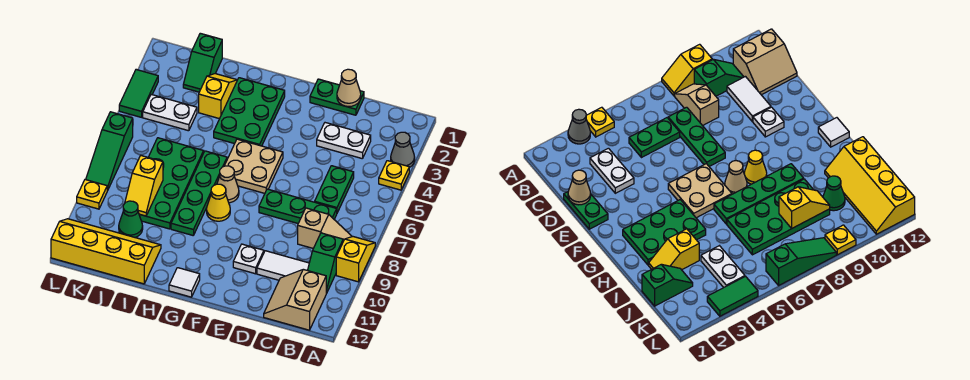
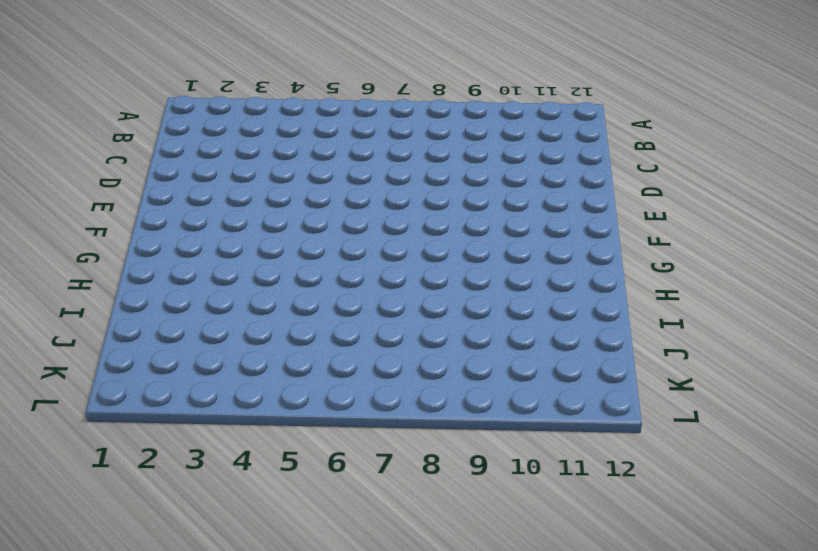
none -> grey cone A3 level 1
none -> yellow plate A4 level 1
none -> yellow slope A8:A9 level 1 top 9

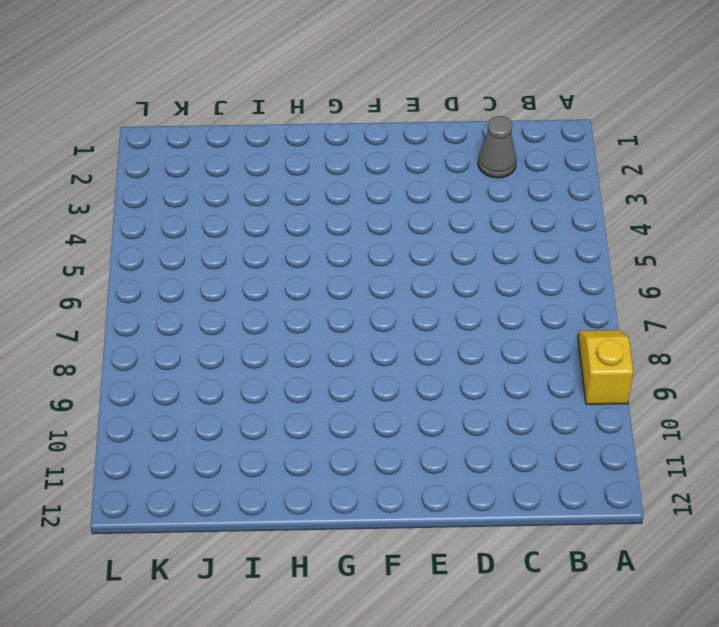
grey cone C2 level 1 -> grey cone A3 level 1
none -> yellow plate A4 level 1
none -> tan slope B8:C8 level 1 top C
none -> green slope B9:B10 level 1 top 9

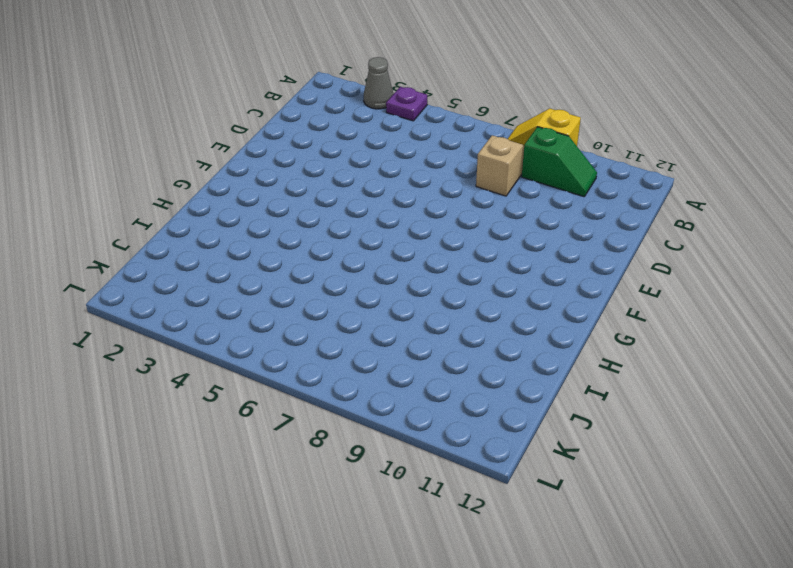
purple plate A4 level 1 -> yellow plate A4 level 1
none -> tan slope B11:C12 level 1 top B
none -> white plate C3:D3 level 1
none -> green plate C5:C6 level 1

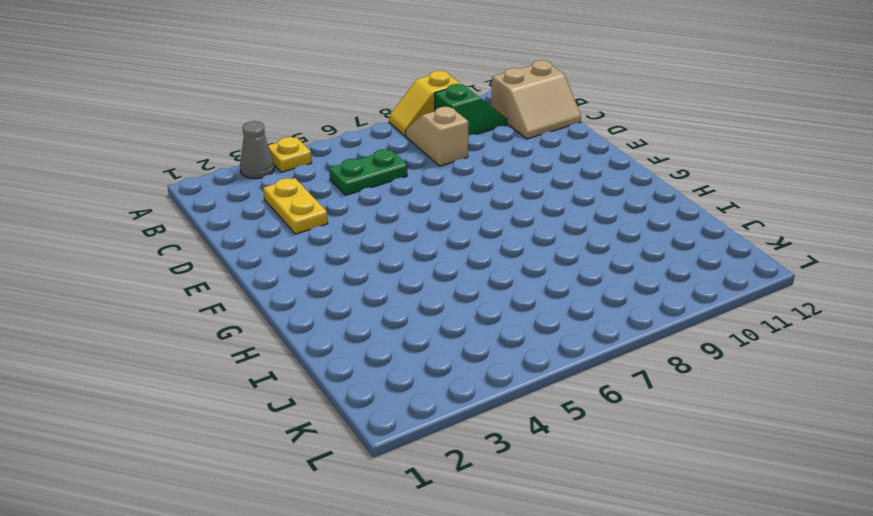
yellow plate C3:D3 level 1 -> white plate C3:D3 level 1
none -> green plate C7:E7 level 1
none -> white tile C10:D10 level 1
none -> green plate D1:E1 level 1

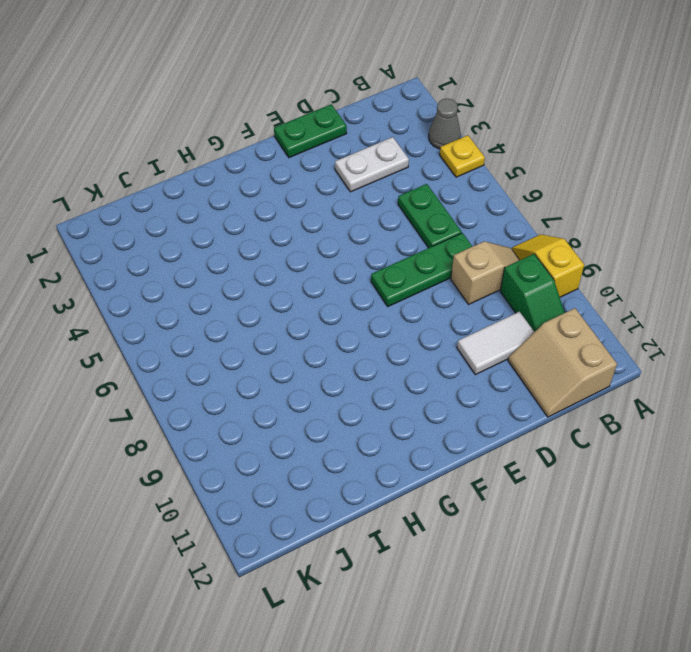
none -> white plate E10 level 1
none -> tan plate F5:G6 level 1
none -> green plate G2:H4 level 1

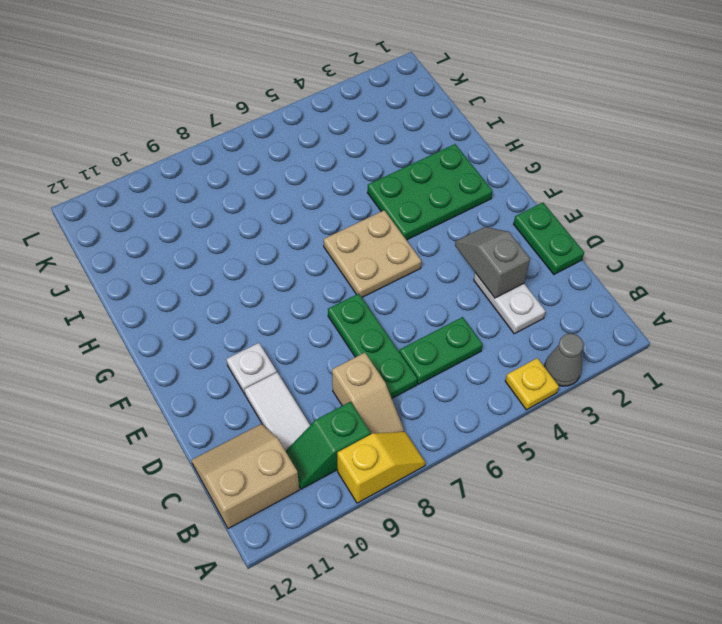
grey slope D3:E3 level 2 top D -> none
none -> tan cone G7 level 1
none -> yellow cone G8 level 1
none -> white tile G12 level 1

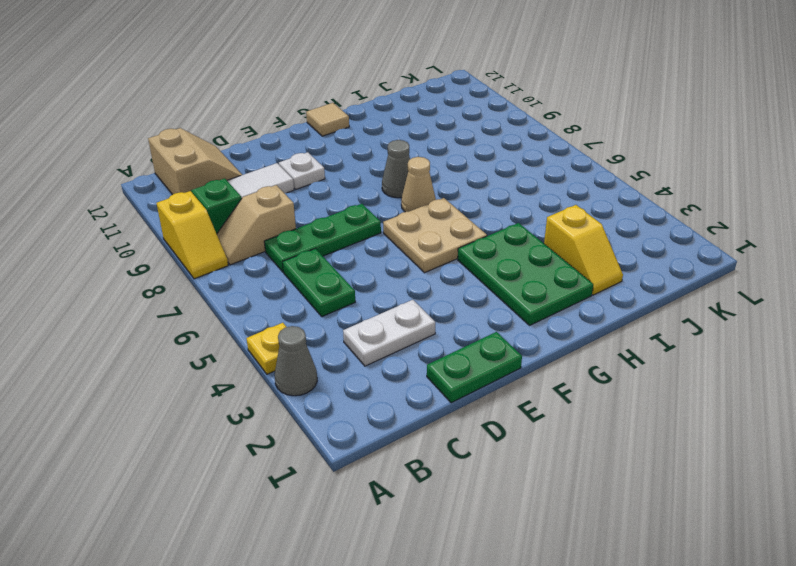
grey cone G8 level 1 -> yellow cone G8 level 1
tan tile G12 level 1 -> white tile G12 level 1
none -> green plate H6:H9 level 1
none -> green plate I6:J9 level 1
none -> yellow slope I11:L12 level 1 top 12

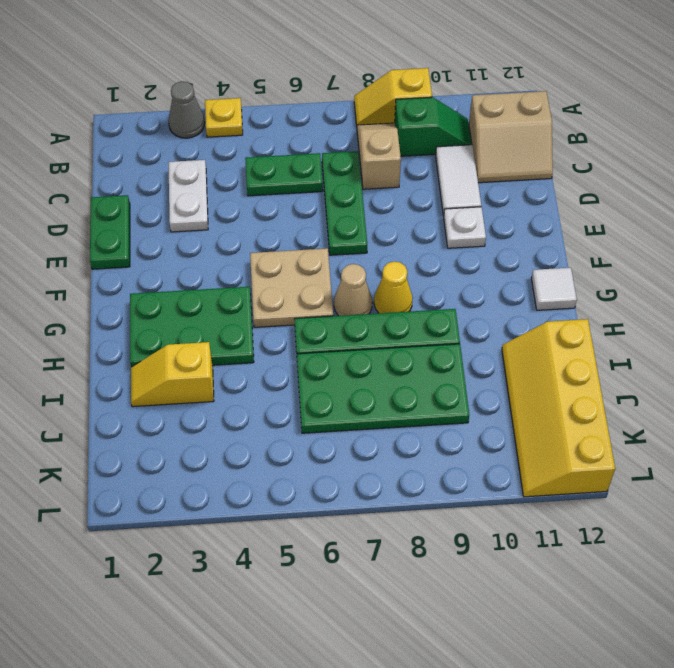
none -> green slope J1:J2 level 1 top 1
none -> white plate J4:K4 level 1
none -> green cone J10 level 1

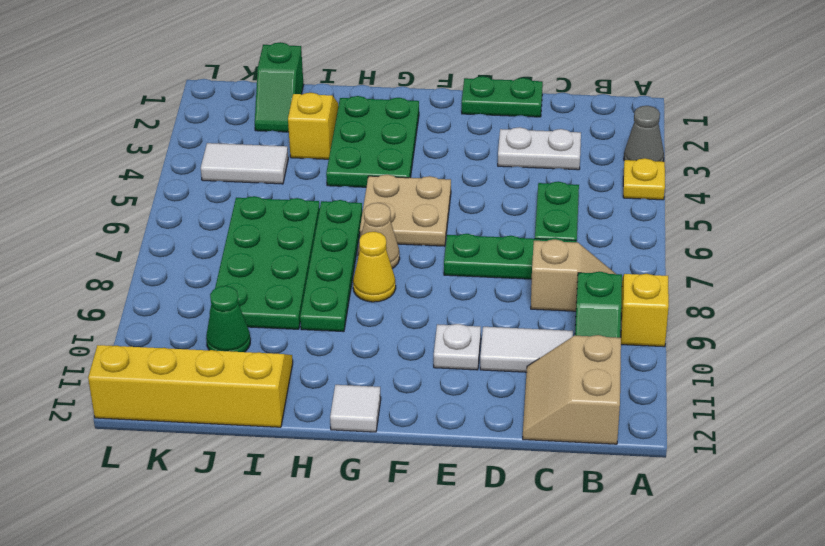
white tile J4:K4 level 1 -> white plate J4:K4 level 1
none -> green tile L3:L4 level 1
none -> green slope L6:L8 level 1 top 6
none -> yellow plate L9 level 1

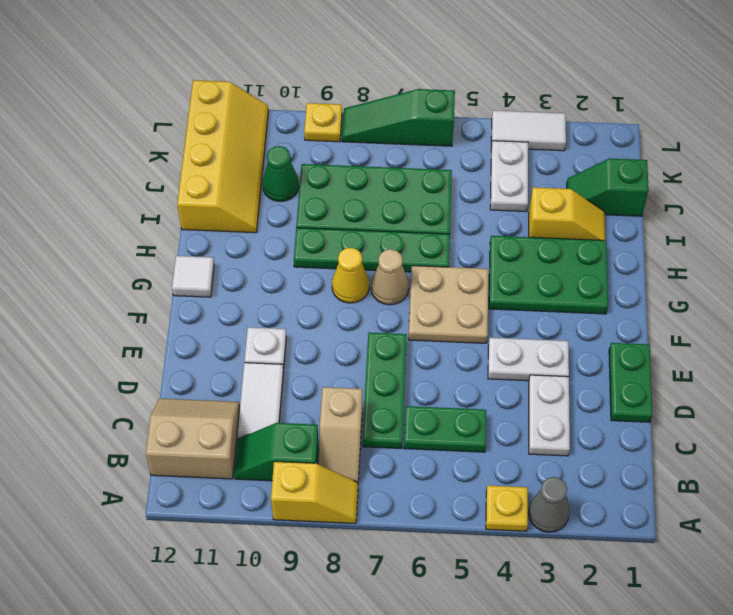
white plate E3:E4 level 1 -> none
white tile L3:L4 level 1 -> green tile L3:L4 level 1
none -> tan cone D1 level 2
none -> yellow slope J8:J9 level 2 top 8

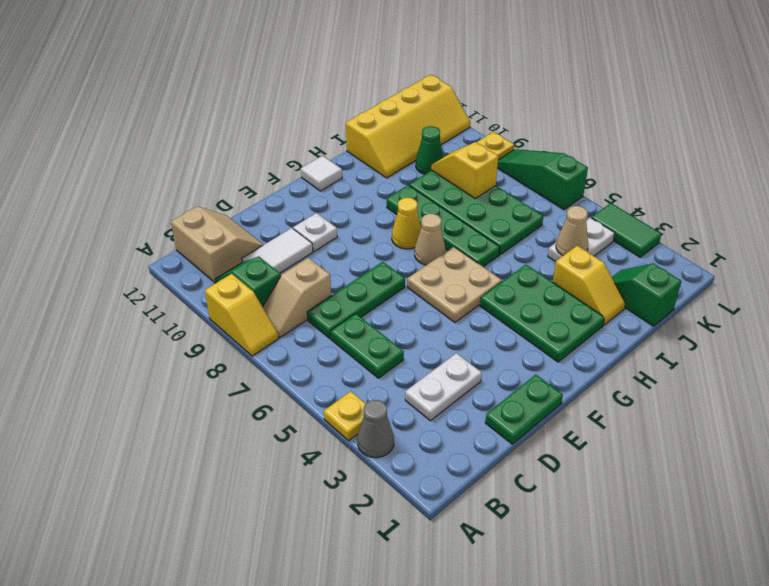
tan cone J4 level 2 -> tan cone D1 level 2

